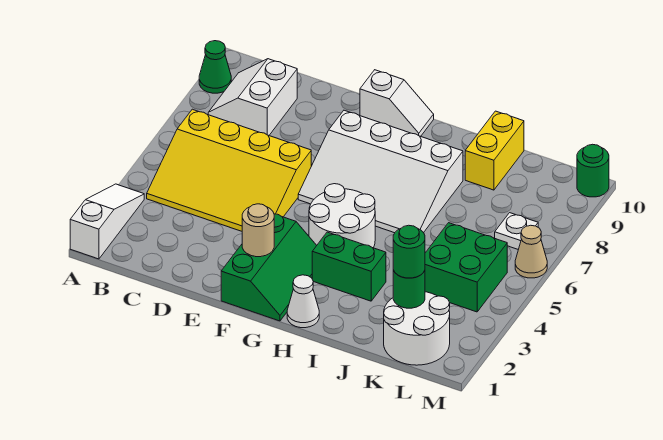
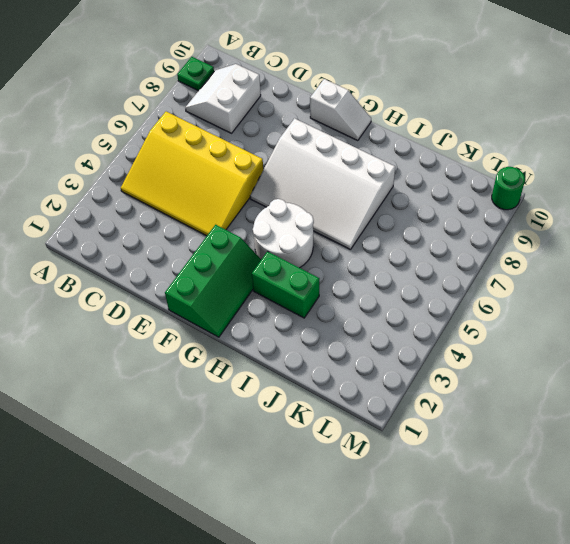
green plate A9 level 1 -> green cone A9 level 1
none -> white slope A1:A3 level 1 top 1
none -> white cone H1 level 1
none -> yellow brick J9:J10 level 1

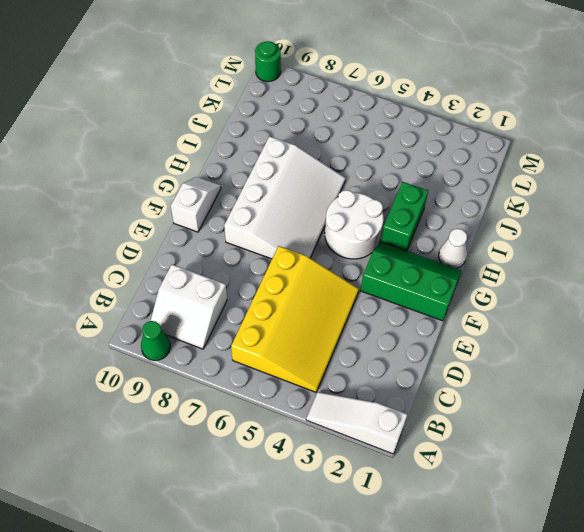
none -> yellow brick J9:J10 level 1
none -> white round brick K1:L2 level 1
none -> green brick K4:L5 level 1

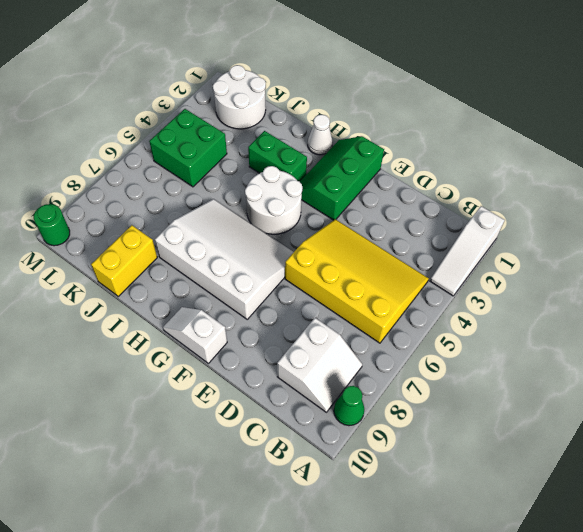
none -> white plate L7 level 1
none -> tan cone M6 level 1
none -> tan round brick F2 level 2

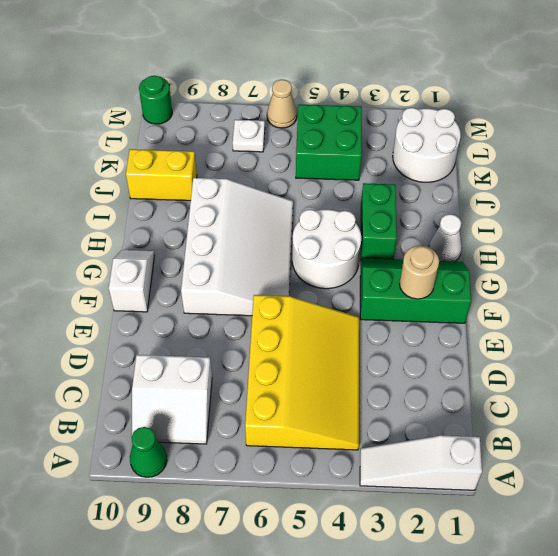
none -> green round brick K2 level 2
none -> green round brick K2 level 3

